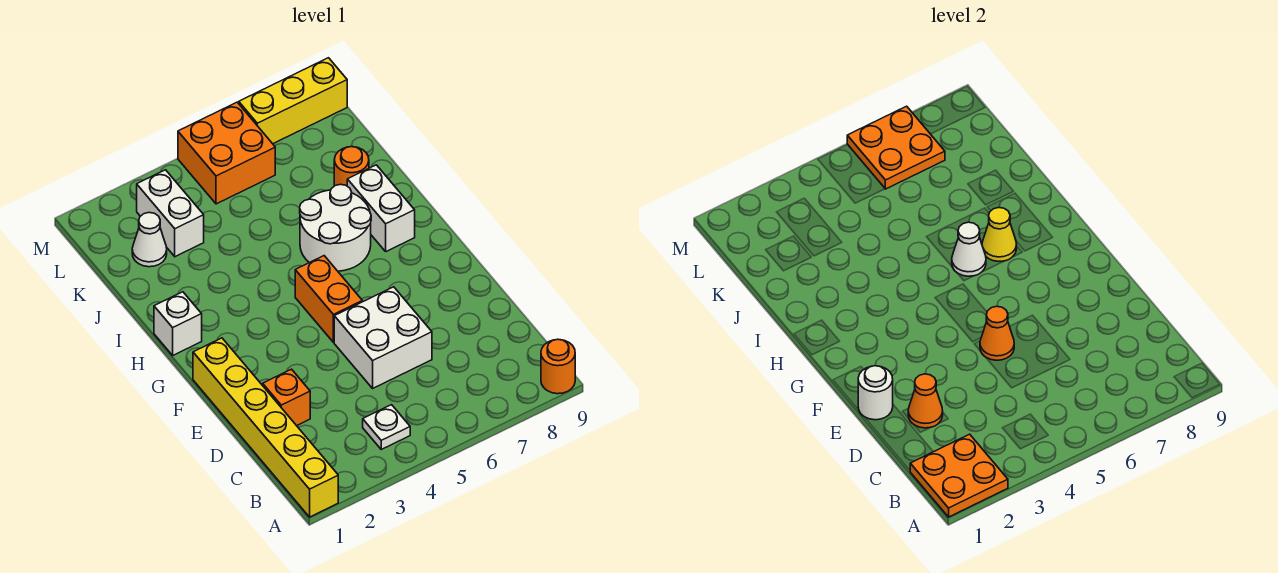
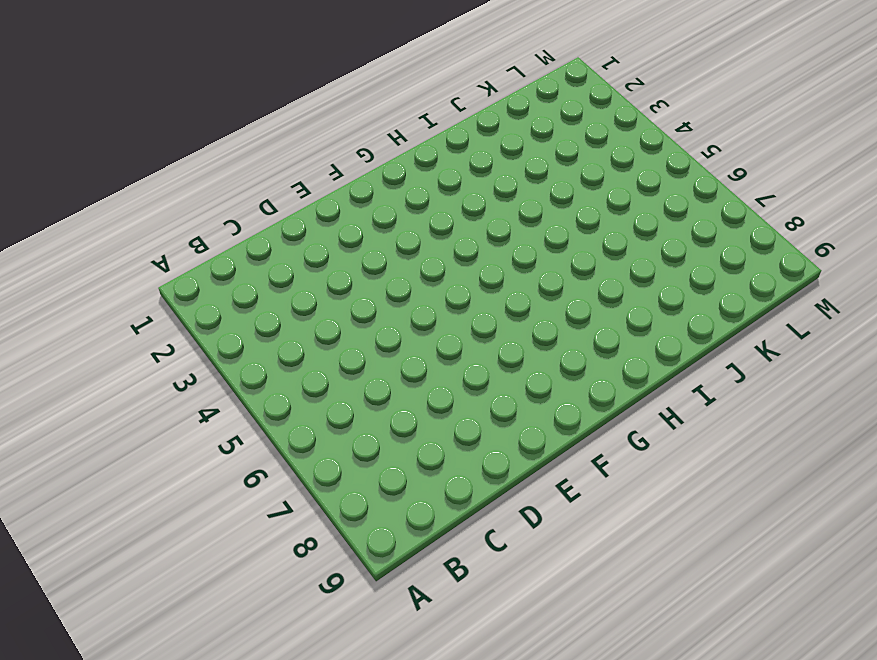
none -> yellow brick A1:F1 level 1
none -> orange round brick A9 level 1
none -> white plate B4 level 1

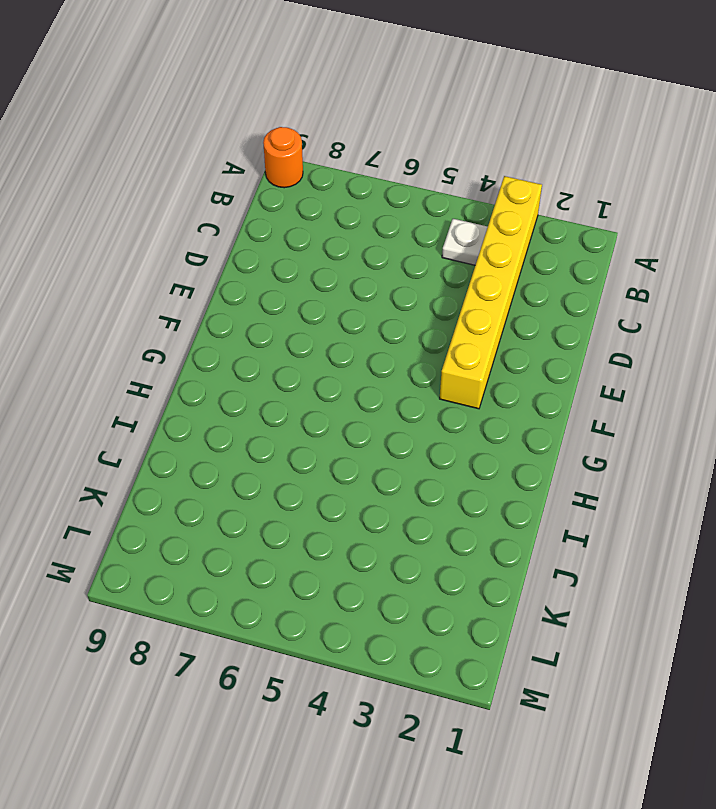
yellow brick A3:F3 level 1 -> yellow brick A1:F1 level 1
none -> orange brick D2 level 1
none -> white brick D5:E6 level 1
none -> orange brick F5:G5 level 1

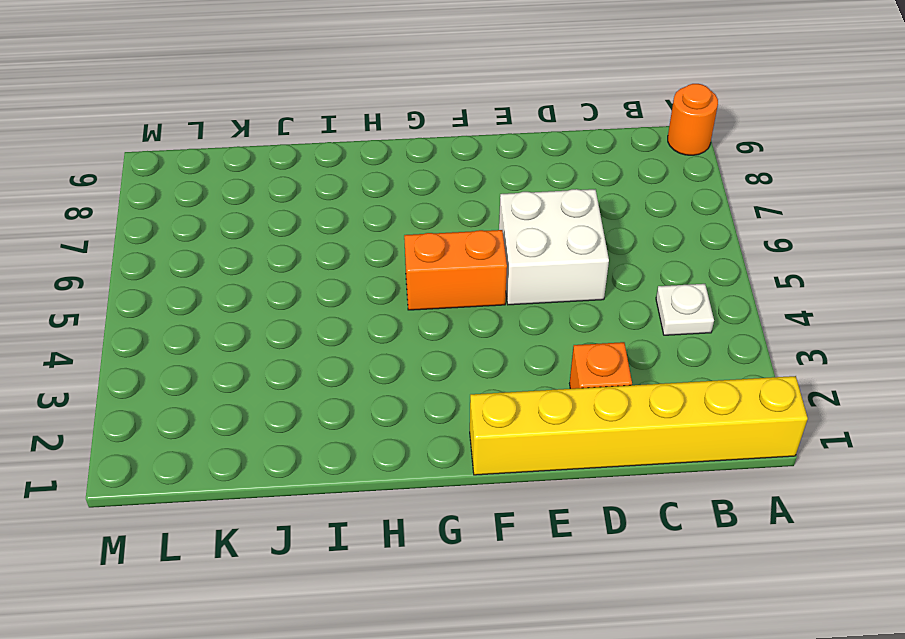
none -> white brick H1 level 1
none -> white round brick H6:I7 level 1
none -> white brick H8:I8 level 1

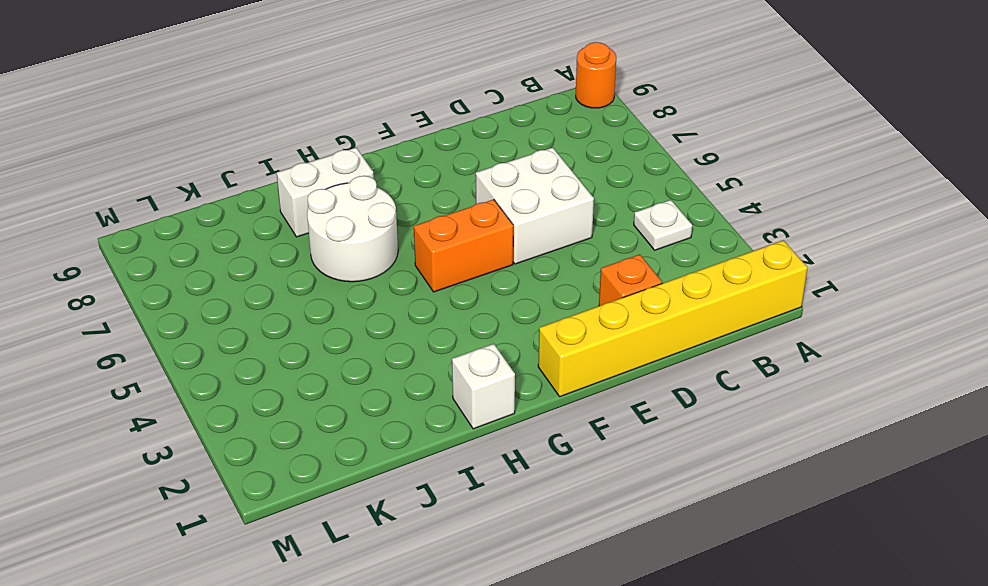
none -> orange round brick J8 level 1
none -> white cone K2 level 1
none -> white brick K3:L3 level 1

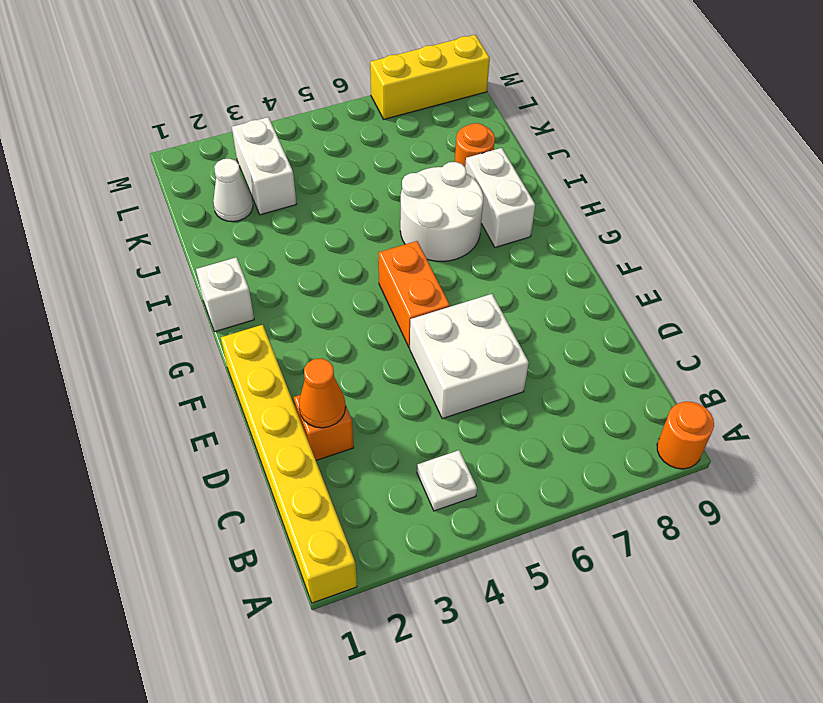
none -> orange brick L5:M6 level 1
none -> orange plate A1:B2 level 2
none -> white round brick E1 level 2

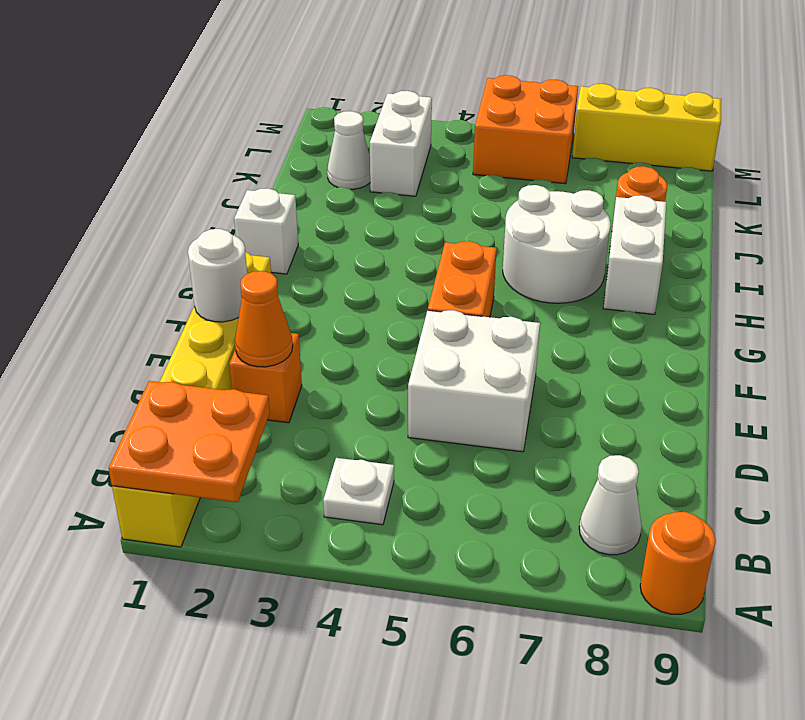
white cone B8 level 1 -> white cone H6 level 2
none -> orange cone E5 level 2
none -> yellow cone H7 level 2
none -> orange plate L6:M7 level 2

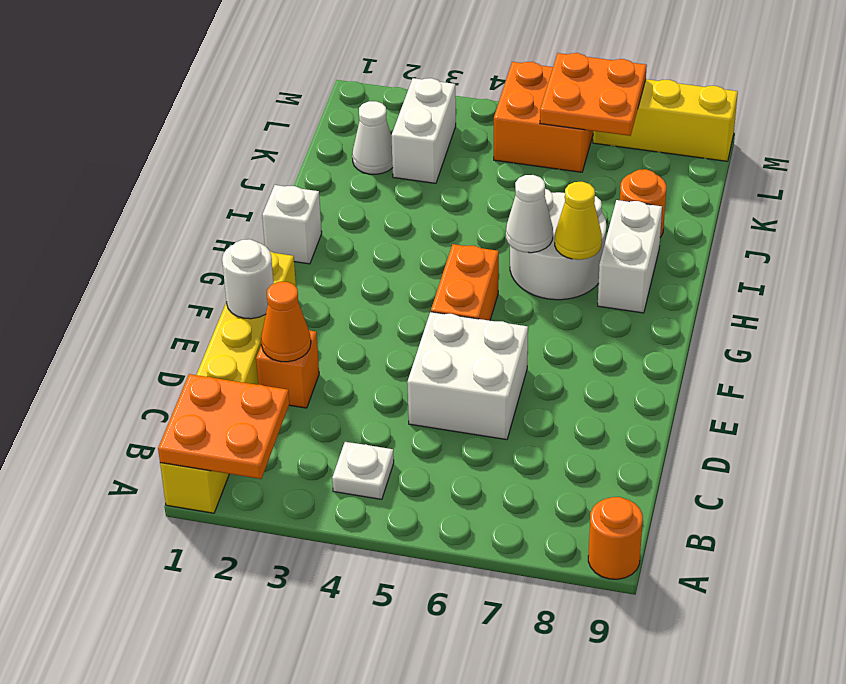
none -> orange cone E5 level 2

